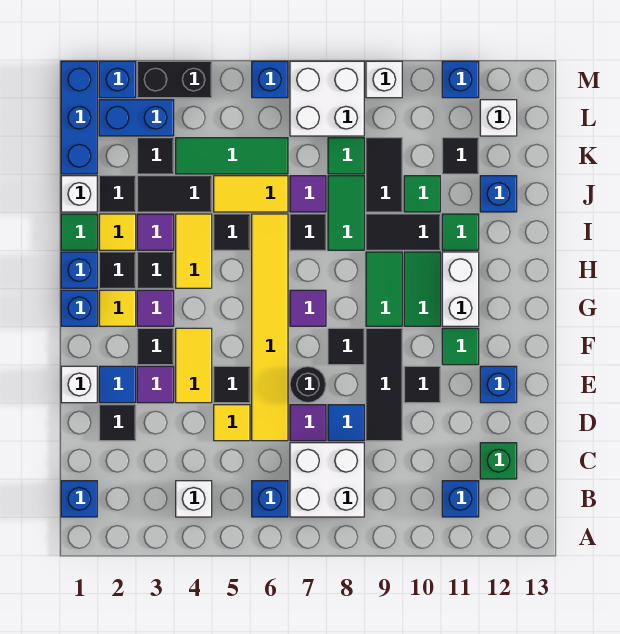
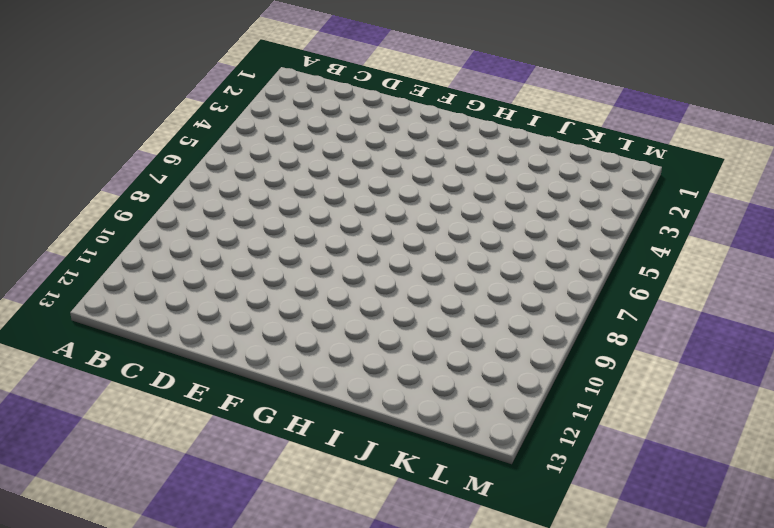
none -> blue brick B1 level 1
none -> white brick B4 level 1
none -> blue brick B6 level 1
none -> white brick B7:C8 level 1

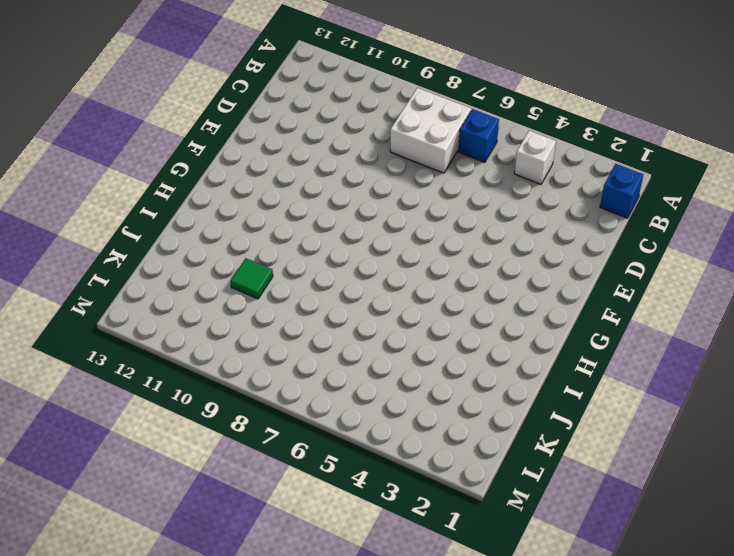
none -> blue brick B11 level 1
none -> green brick C12 level 1
none -> black tile D2 level 1
none -> yellow tile D5 level 1

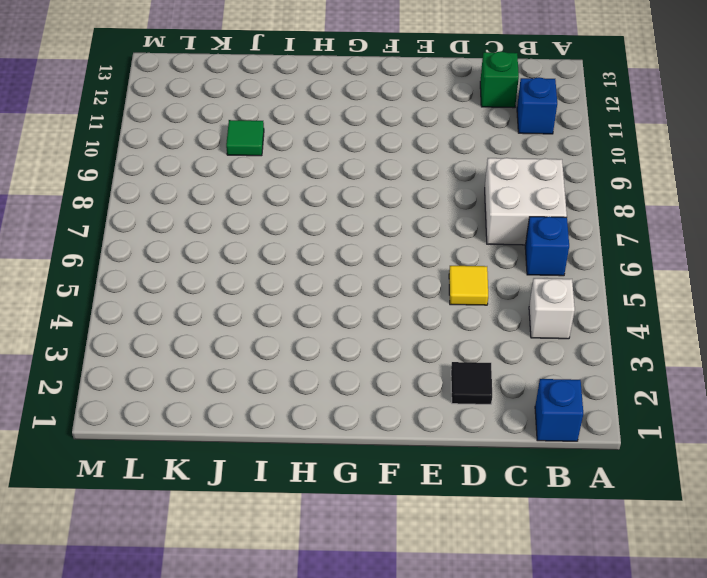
none -> yellow tile D6:I6 level 1
none -> purple tile D7 level 1
none -> blue tile D8 level 1
none -> black tile D9:F9 level 1

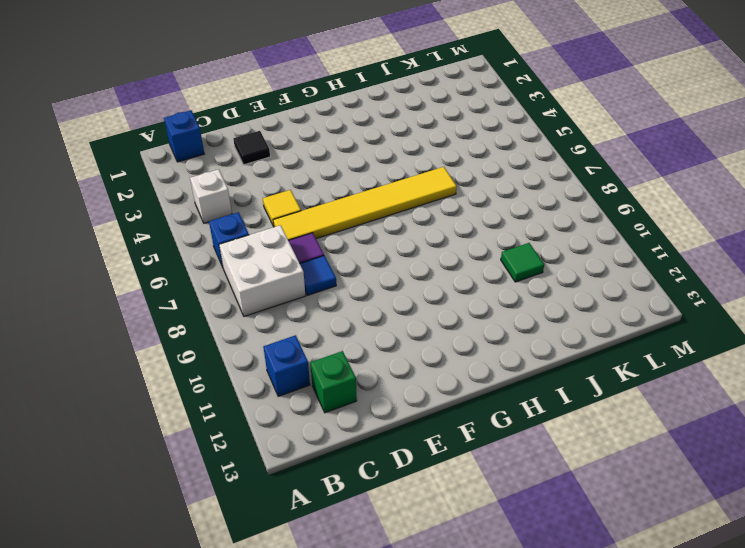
none -> black tile D9:F9 level 1
none -> white brick E1 level 1
none -> blue tile E2 level 1
none -> purple tile E3 level 1

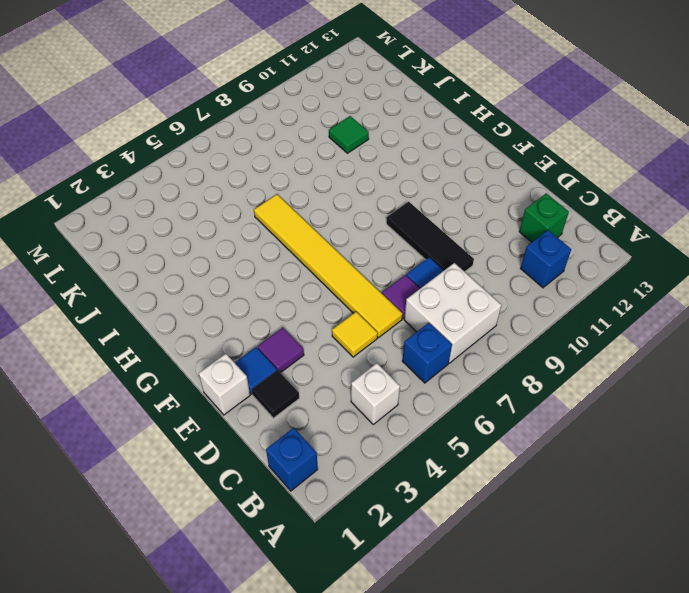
none -> yellow tile E4:F4 level 1
none -> black tile E5 level 1
none -> black round brick E7 level 1
none -> black tile E10 level 1

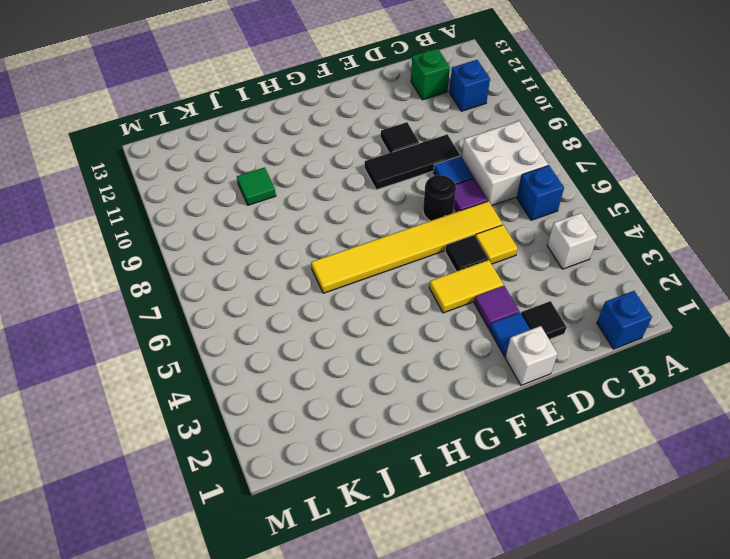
none -> blue brick E12 level 1
none -> black tile F3 level 1
none -> black tile F8 level 1
none -> green tile F11 level 1

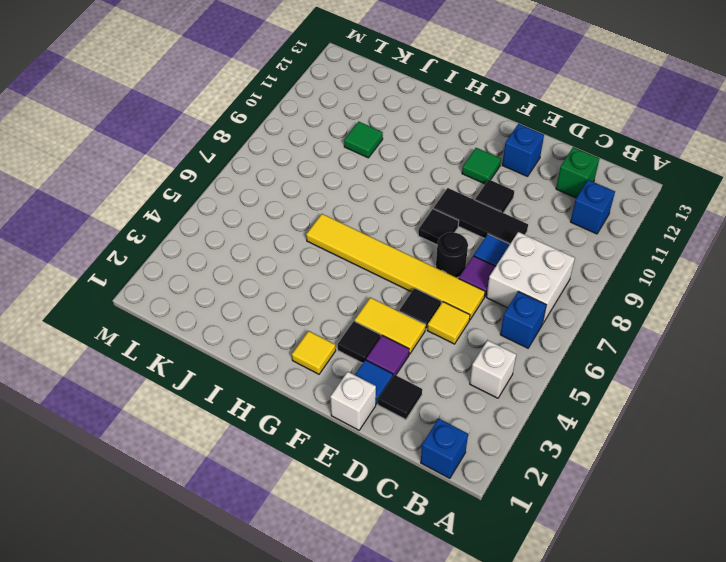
none -> blue brick G1 level 1
none -> purple tile G3 level 1
none -> purple tile G7 level 1
none -> green tile G9:H9 level 1

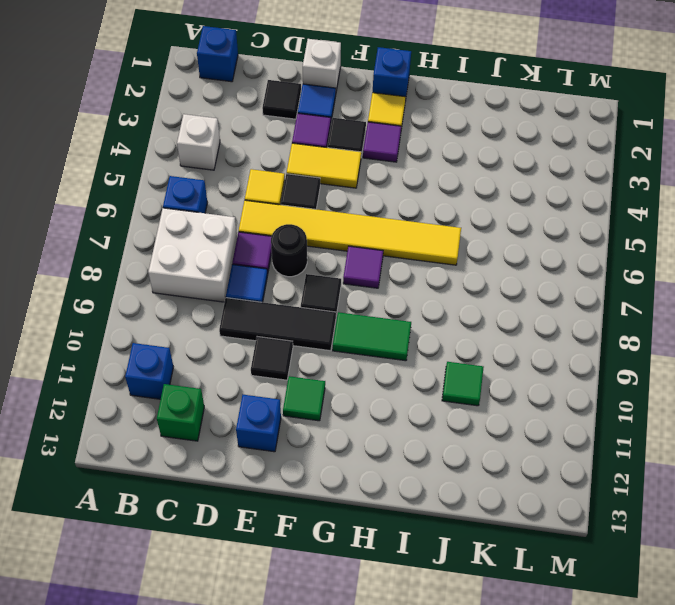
none -> green tile G10:H10 level 1
none -> white brick G11:H11 level 1
none -> blue brick H1 level 1
none -> black tile H2 level 1

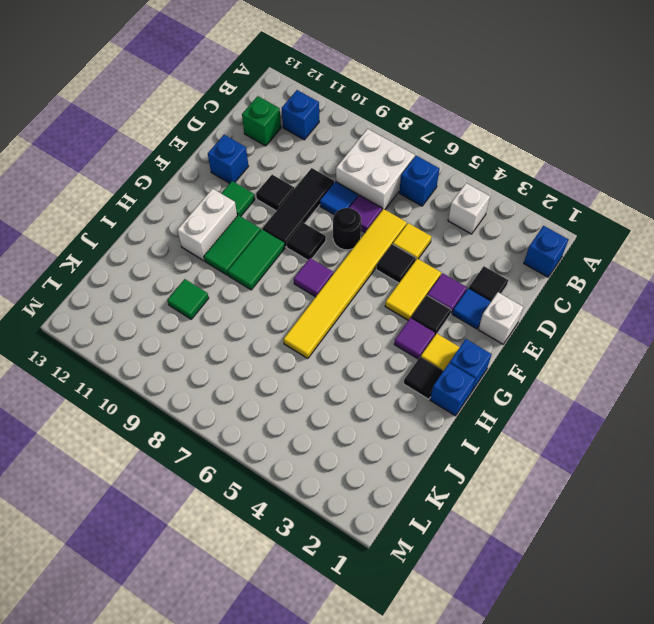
none -> black tile H3 level 1
none -> yellow tile H4:I4 level 1
none -> green tile I1 level 1
none -> yellow tile I2 level 1

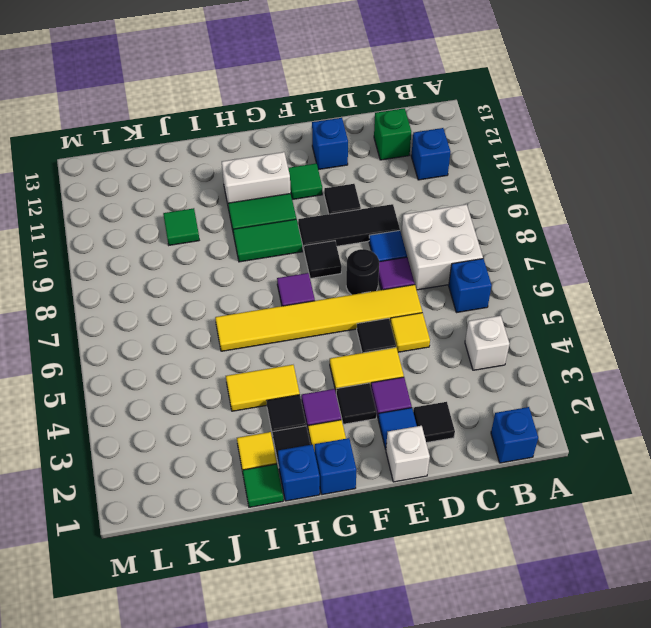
none -> purple tile I3 level 1
none -> black tile I5 level 1
none -> black tile I7 level 1
none -> green tile I8:J8 level 1

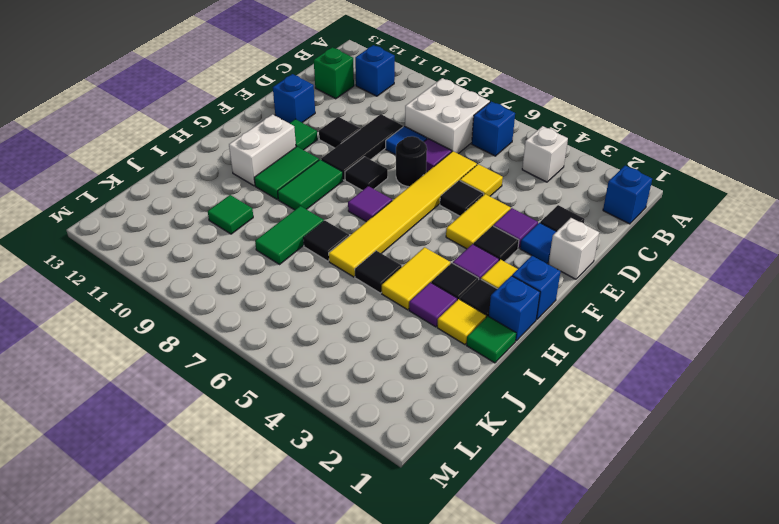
none -> black tile I9:I10 level 1
none -> green tile I11 level 1
none -> white brick J1 level 1
none -> black tile J2 level 1

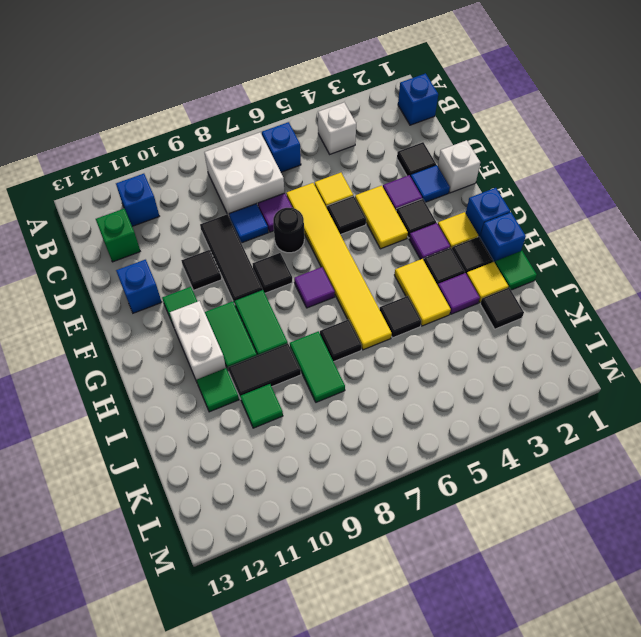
none -> white brick J1 level 1
none -> black tile J3:J4 level 1
none -> yellow tile J5:J6 level 1
none -> purple tile J7 level 1

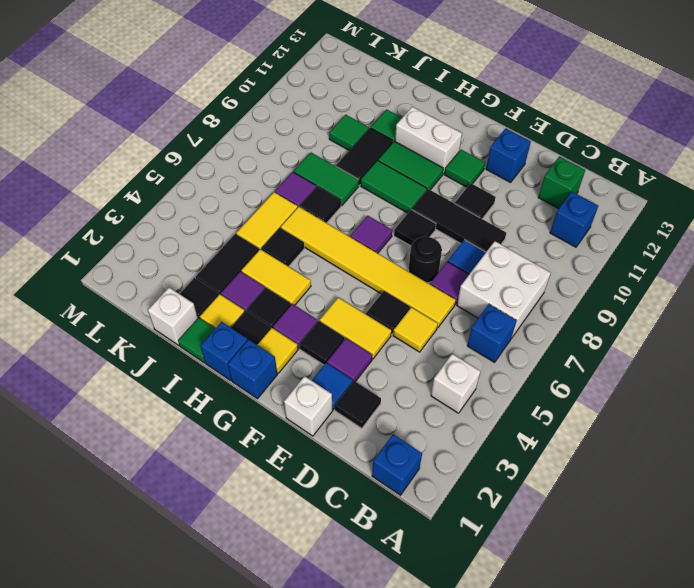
none -> black tile J9:K9 level 1
none -> blue brick J12 level 1
none -> blue brick K1:M1 level 1
none -> black tile K3 level 1

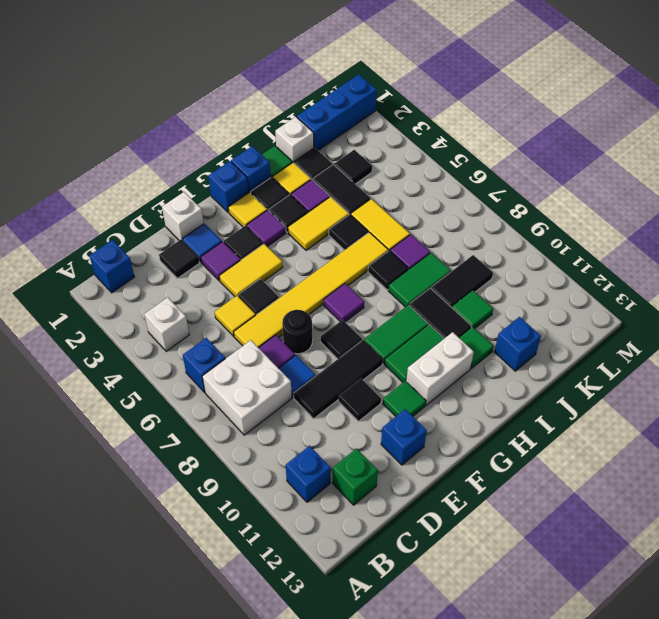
none -> green tile K4:K6 level 1
none -> green tile K8 level 1
none -> black tile K11 level 1
none -> blue brick L2:L3 level 1

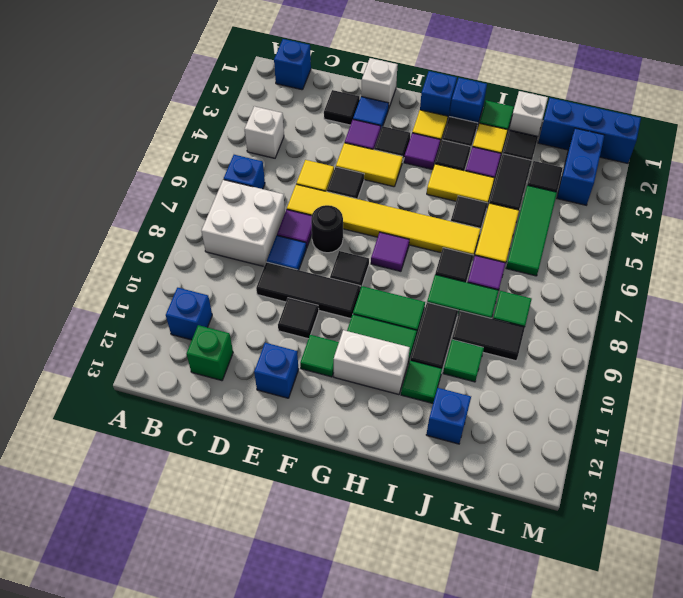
none -> black tile K11 level 1
none -> white brick L7:M8 level 1
none -> white brick L12 level 1
none -> blue brick M2 level 1

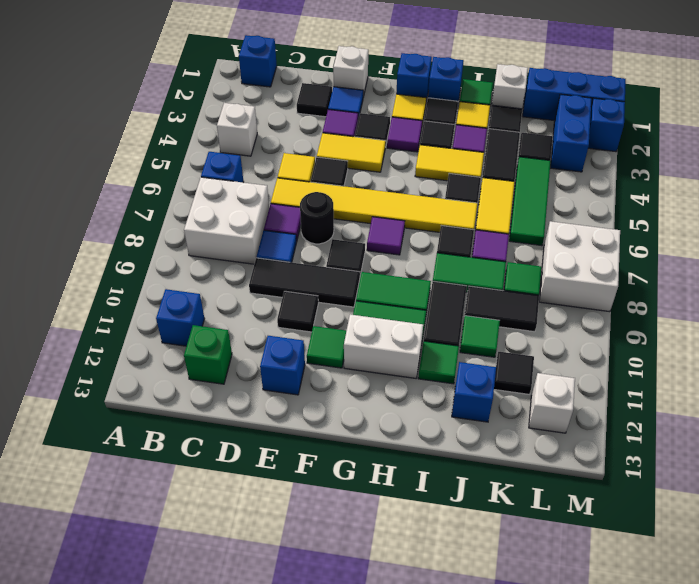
none -> black brick M3:M4 level 1
none -> blue brick M6 level 1
none -> white brick M9 level 1
none -> blue brick M11 level 1

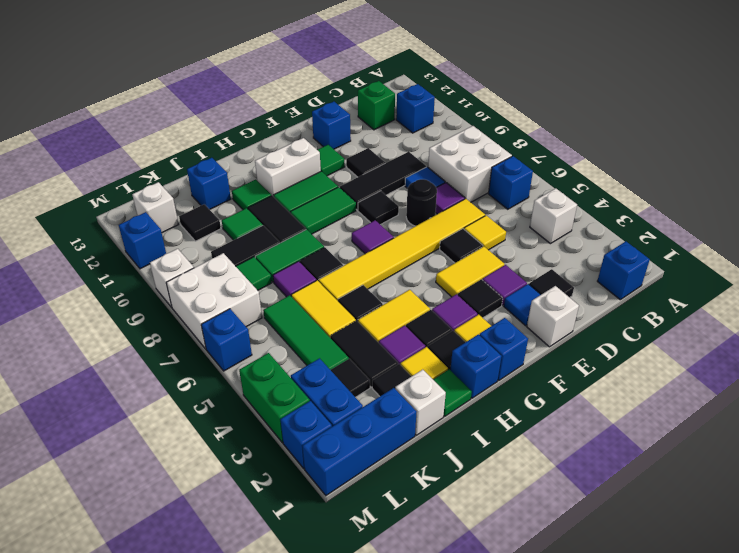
green brick M3:M4 level 1 -> black brick M3:M4 level 1

